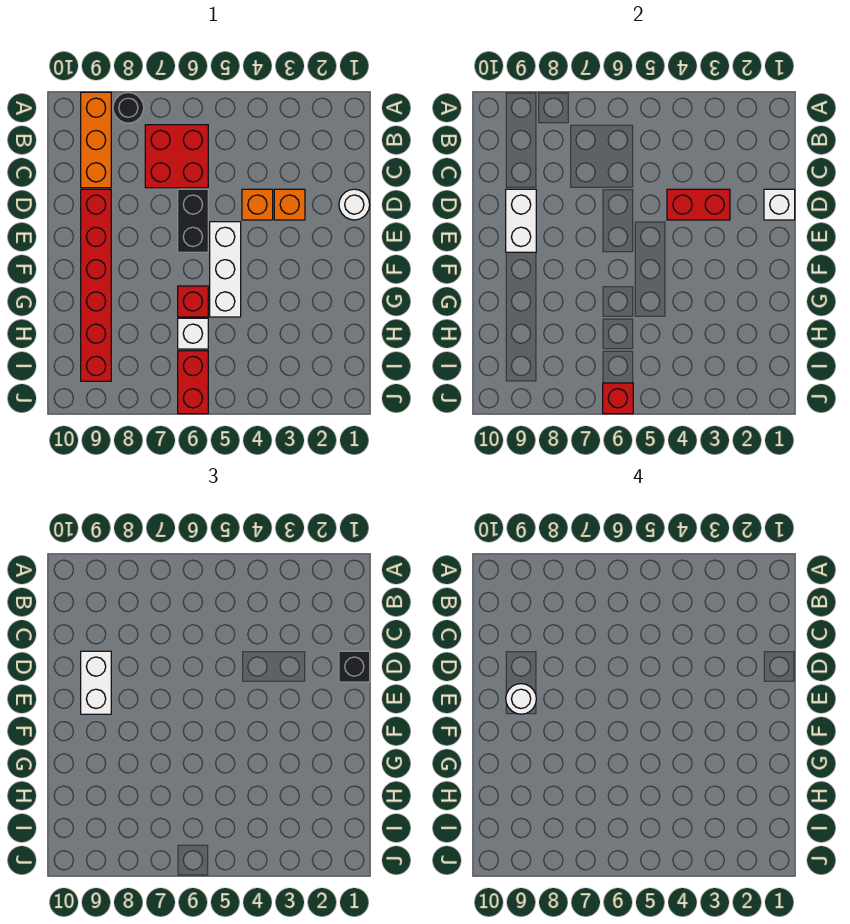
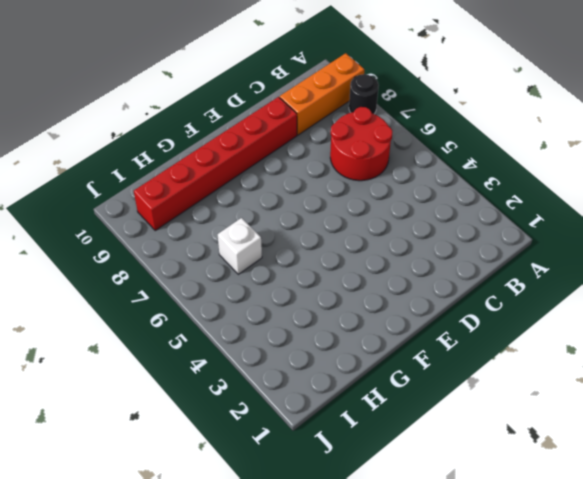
red round brick B6:C7 level 1 -> red brick B6:C7 level 1
none -> white round brick D1 level 1
none -> orange brick D3 level 1
none -> orange brick D4 level 1

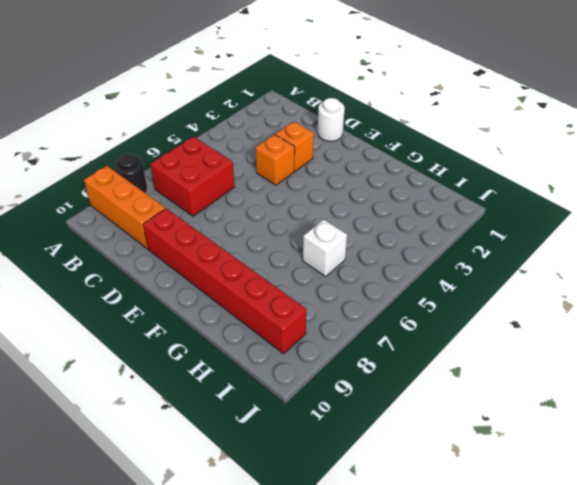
none -> black brick D6:E6 level 1
none -> white brick E5:G5 level 1
none -> red brick G6 level 1

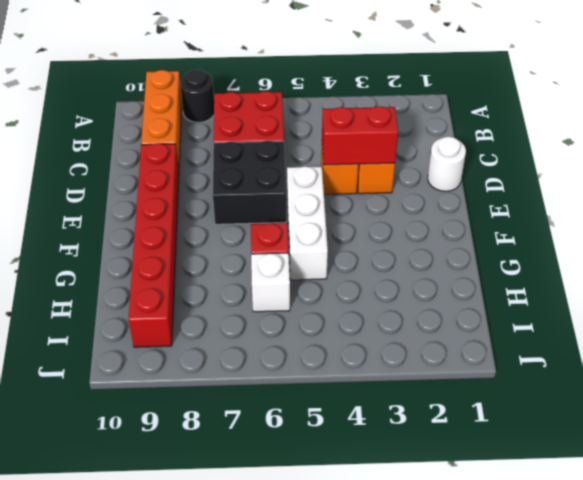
black brick D6:E7 level 1 -> black brick D6:E6 level 1
none -> red brick I6:J6 level 1
none -> white brick D1 level 2
none -> white brick D9:E9 level 2

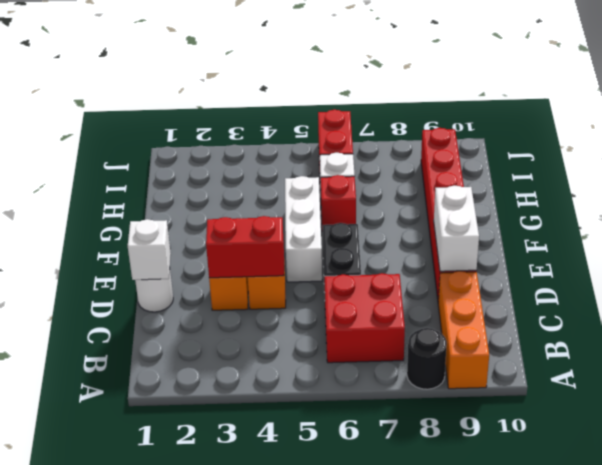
none -> red brick J6 level 2
none -> black brick D1 level 3
none -> white brick D9:E9 level 3

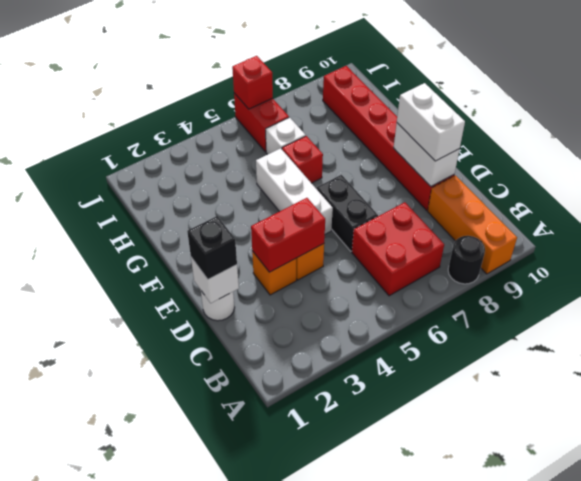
none -> white round brick E9 level 4

